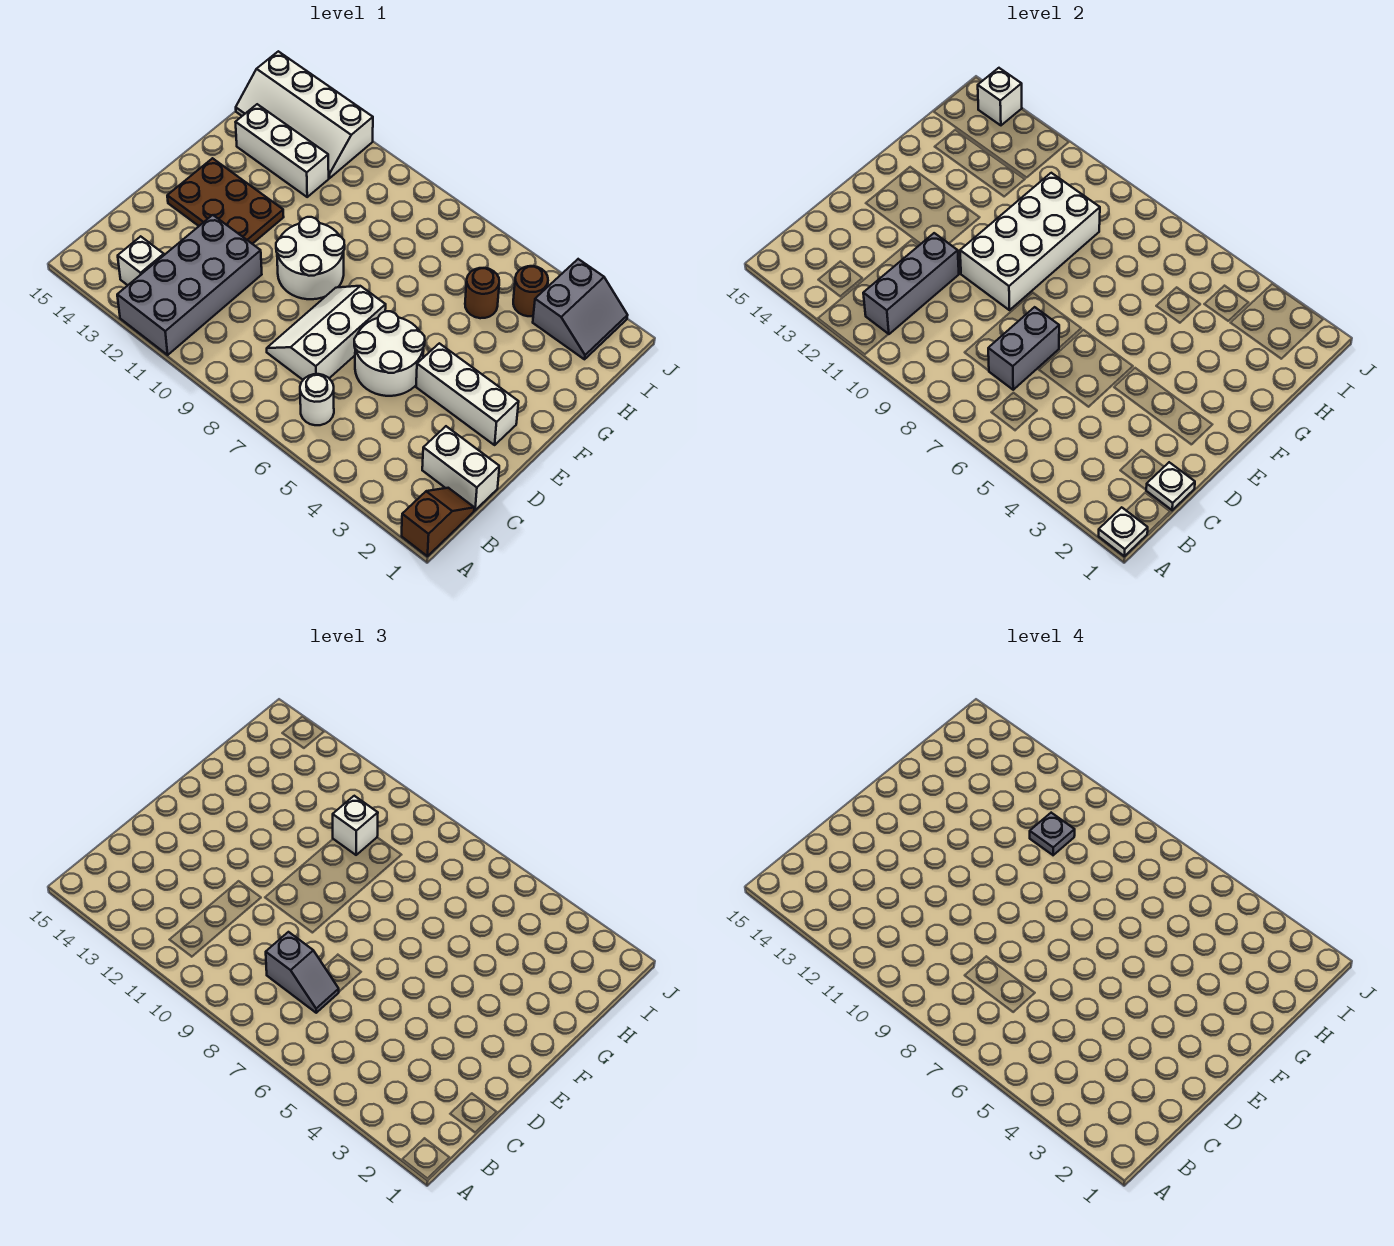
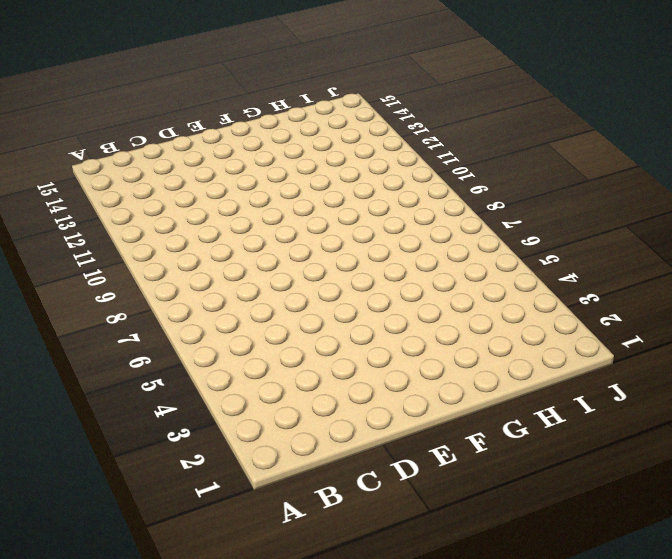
none -> brown slope A1:B1 level 1 top A
none -> grey brick A11:D12 level 1
none -> white round brick B6 level 1

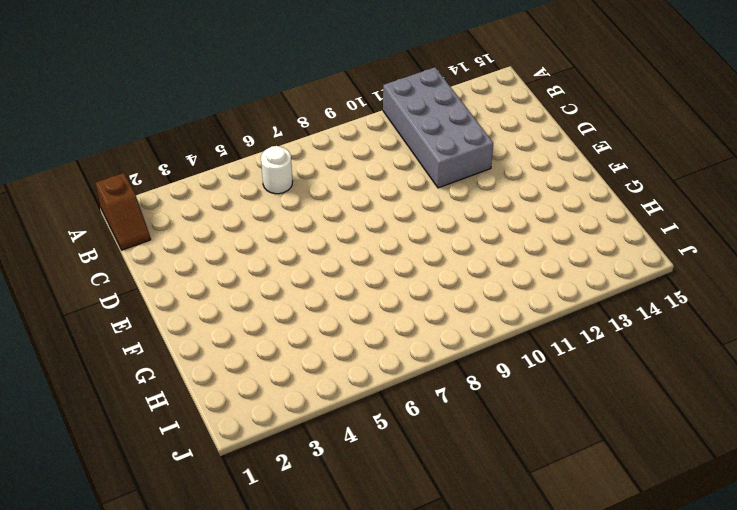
none -> white brick B13 level 1
none -> white brick C1:C2 level 1
none -> white slope C7:E8 level 1 top 7

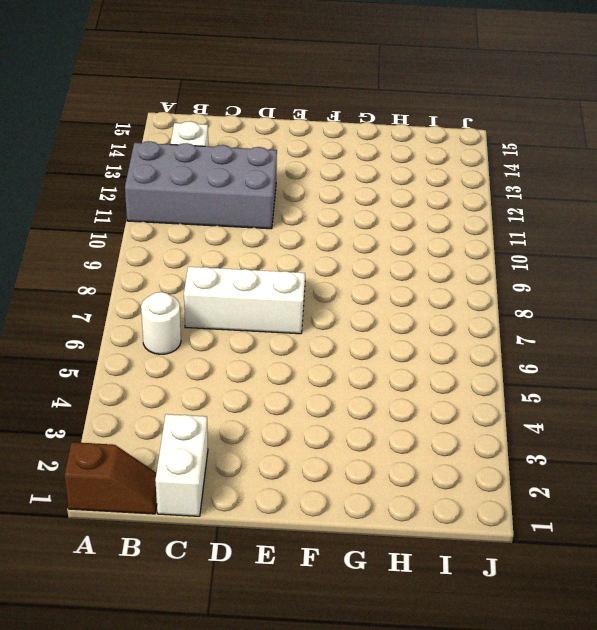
none -> white round brick D5:E6 level 1
none -> white brick E2:E4 level 1
none -> white round brick E9:F10 level 1

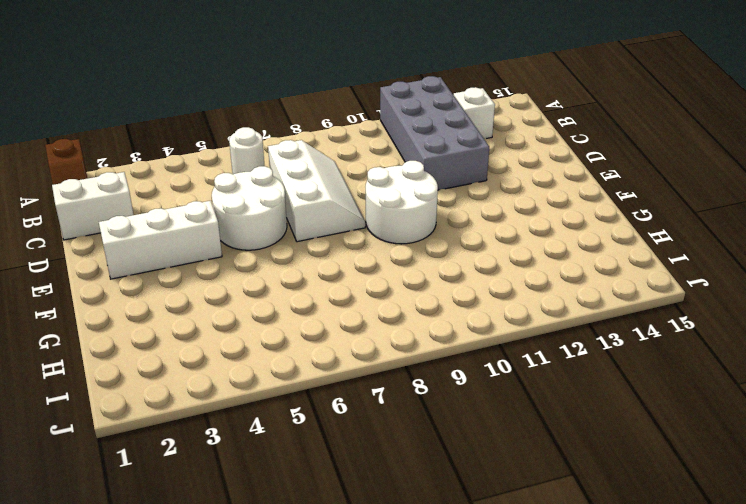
none -> brown plate E12:F14 level 1
none -> brown round brick H5 level 1
none -> white brick H12:H14 level 1

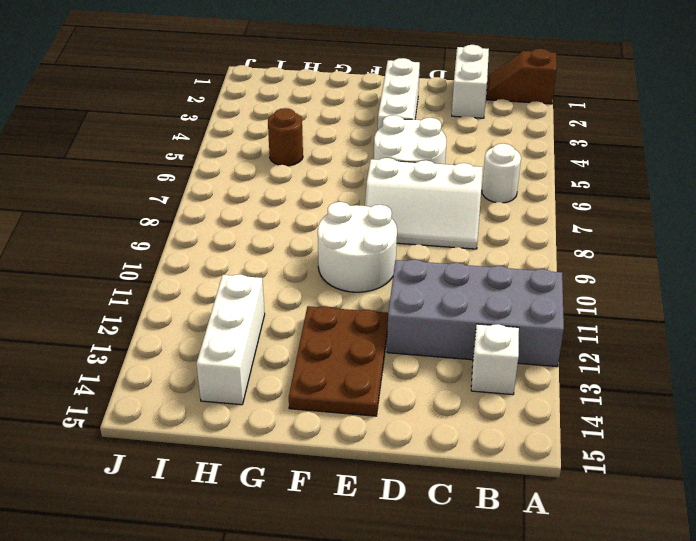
none -> grey slope I2:J3 level 1 top 3
none -> brown round brick I4 level 1
none -> white slope I12:J15 level 1 top J

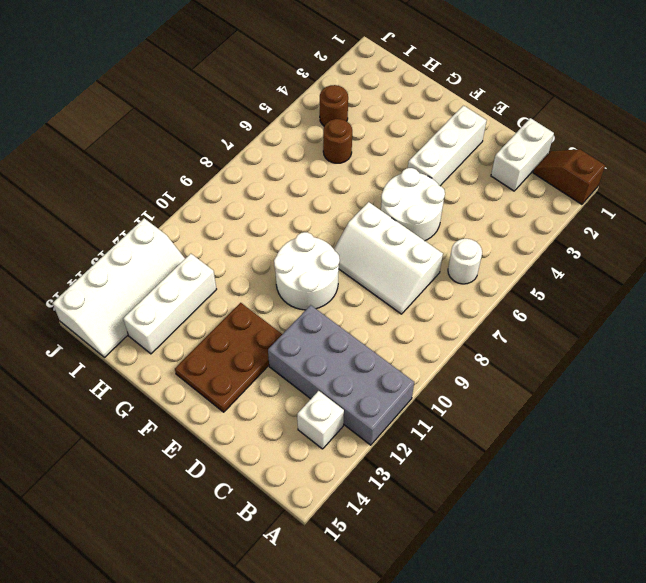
none -> grey slope I2:J3 level 1 top 3
none -> white plate A1 level 2
none -> grey brick B11:D11 level 2

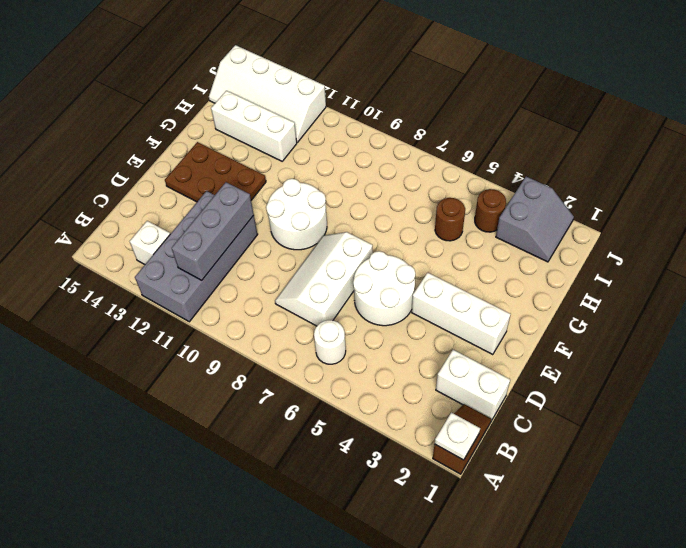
none -> white plate C1 level 2
none -> grey brick C7:D7 level 2
none -> white brick E9:H10 level 2

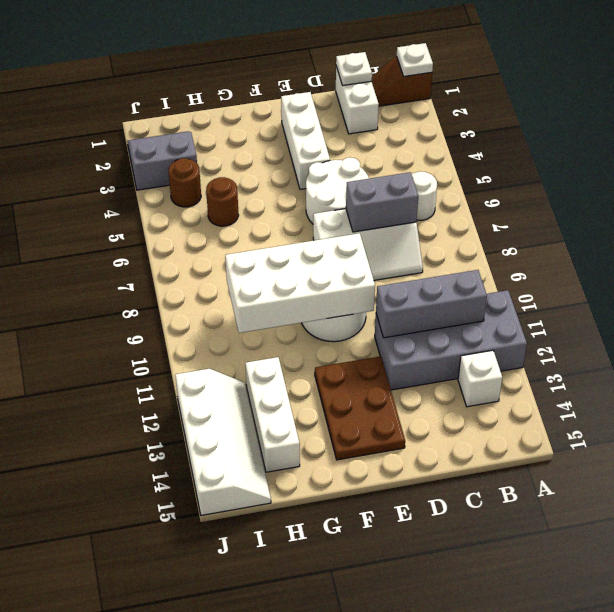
none -> white brick J14 level 2
none -> grey slope C7:C8 level 3 top 8
none -> white brick H10 level 3

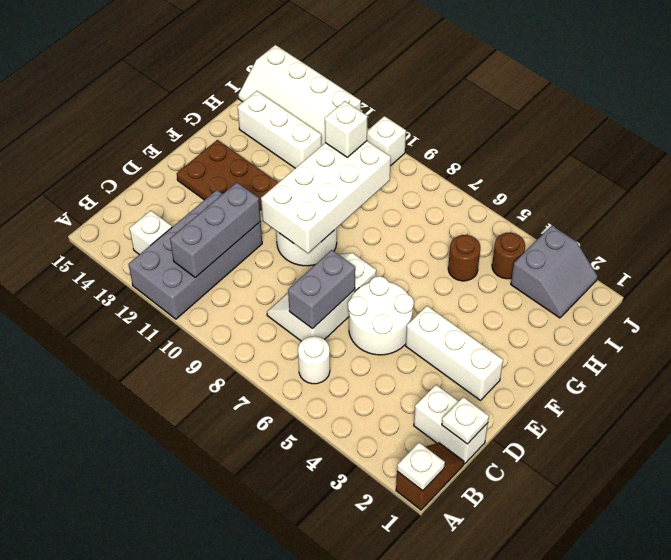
white brick J10 level 1 -> white brick J14 level 2
none -> grey slope C7:C8 level 3 top 8
none -> grey plate H10 level 4

